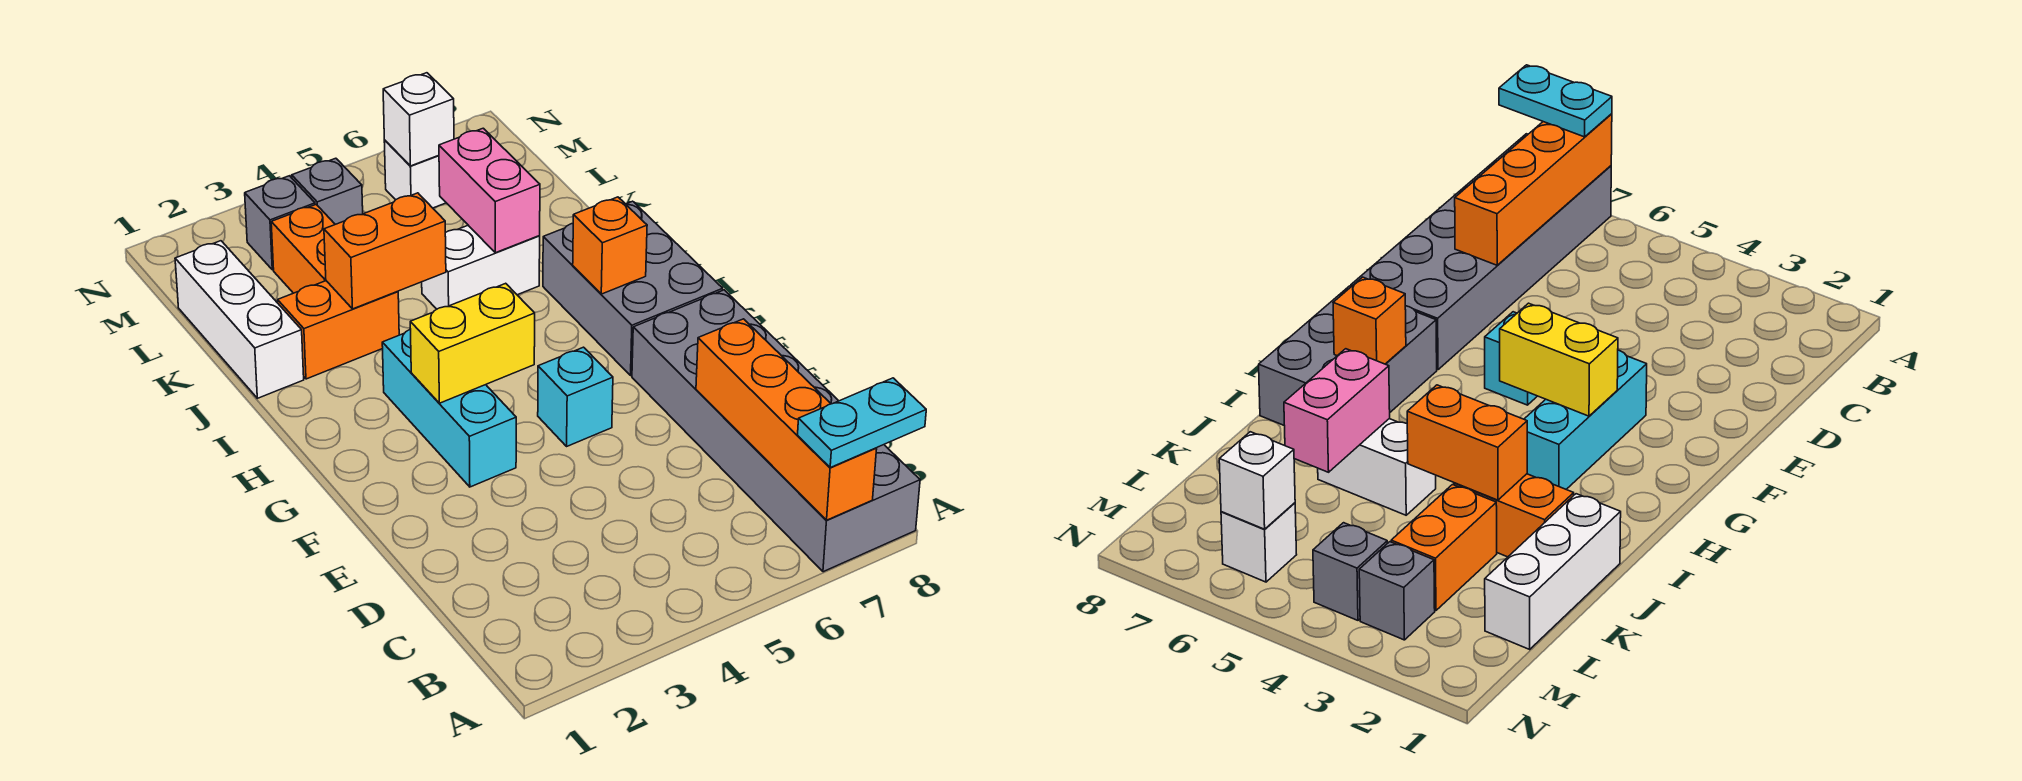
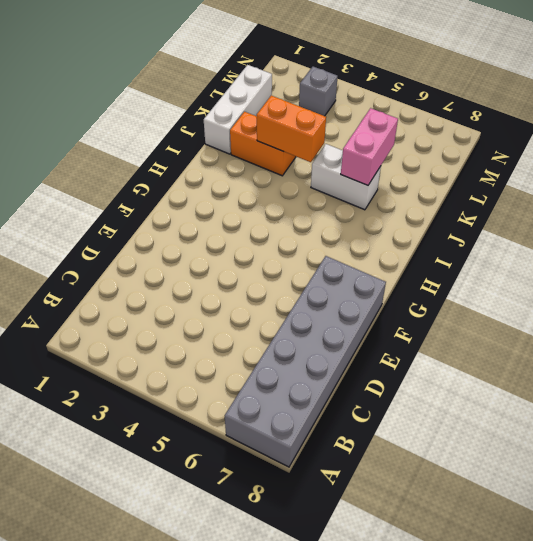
none -> cyan brick F3:H3 level 1
none -> cyan brick F5 level 1
none -> grey brick G7:I8 level 1

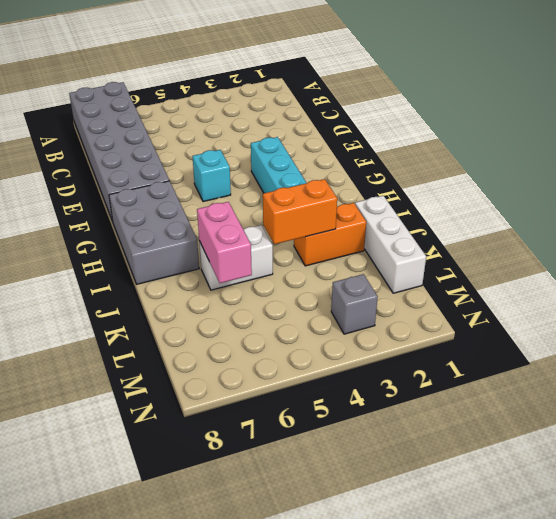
none -> orange brick K3:L3 level 1
none -> grey brick M4 level 1
none -> white brick M6 level 1

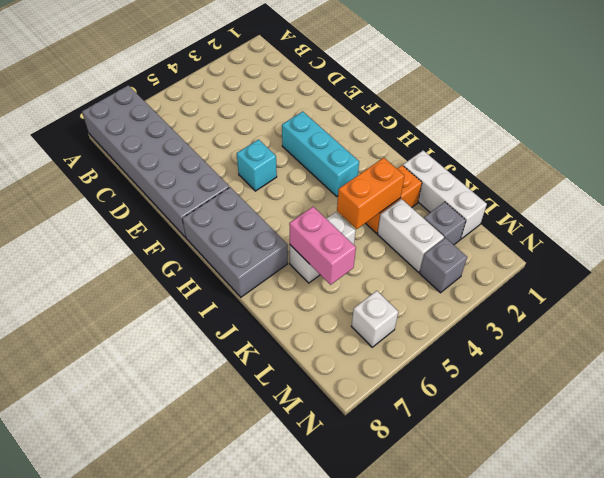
white brick K3:L3 level 1 -> orange brick K3:L3 level 1
grey brick L2 level 1 -> grey brick M4 level 1
none -> orange brick A7:D7 level 2
none -> yellow brick G3:G4 level 2
none -> orange brick H7 level 2

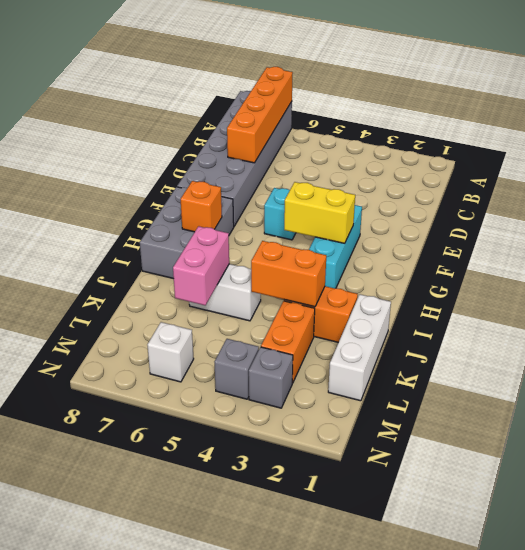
none -> white brick M6 level 2
none -> cyan plate A7:A8 level 3

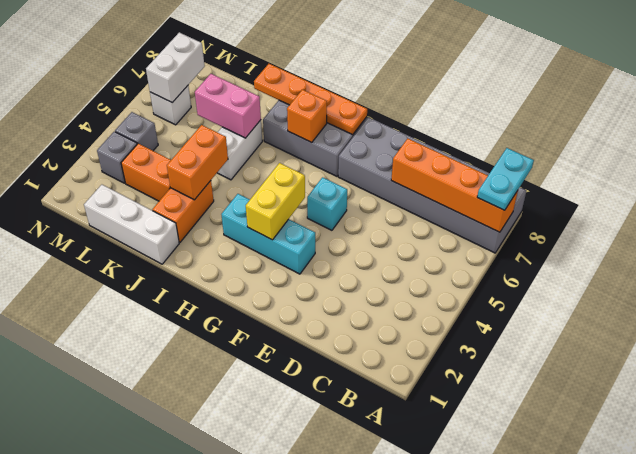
orange plate G8:J8 level 2 -> none
white brick M6:M7 level 2 -> white brick M6 level 2

